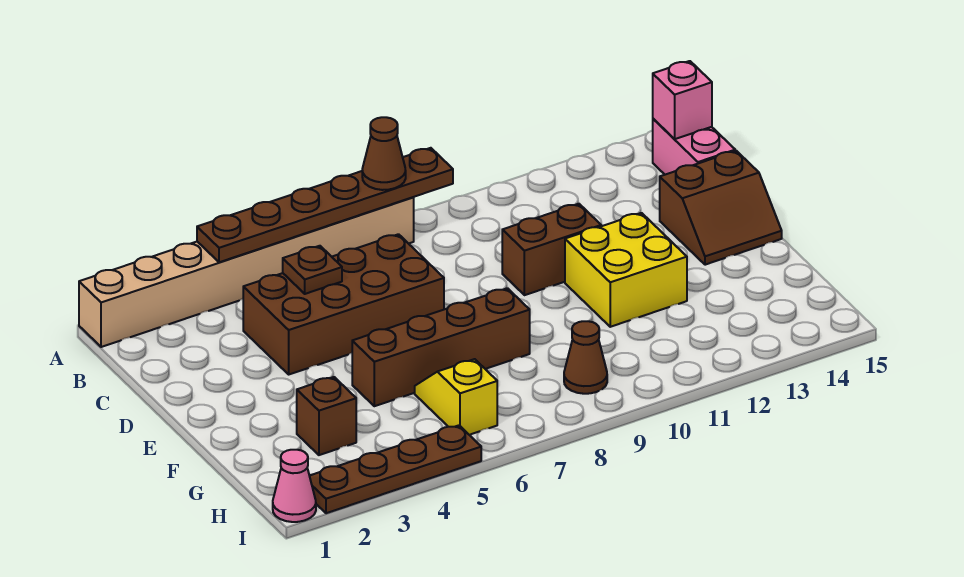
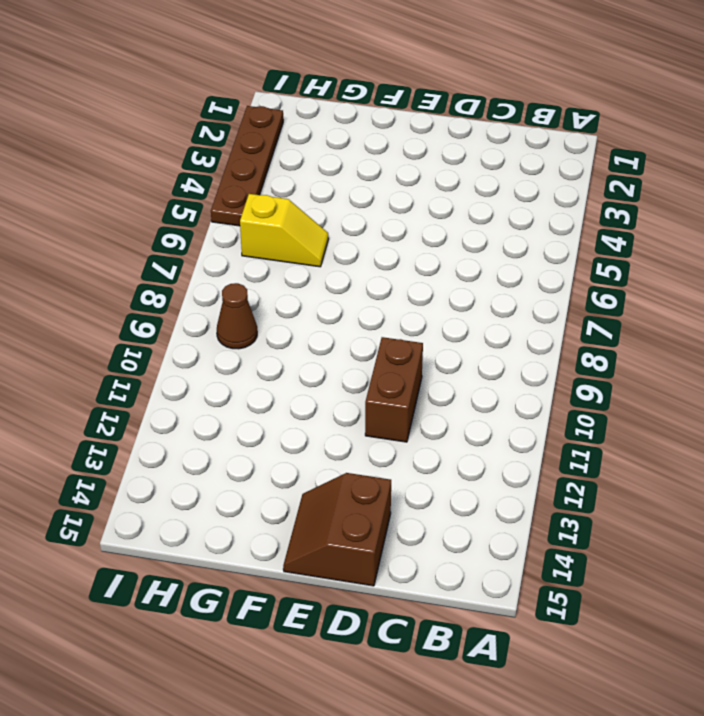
none -> tan brick A1:A8 level 1
none -> pink brick B15:C15 level 1
none -> brown brick C4:D7 level 1

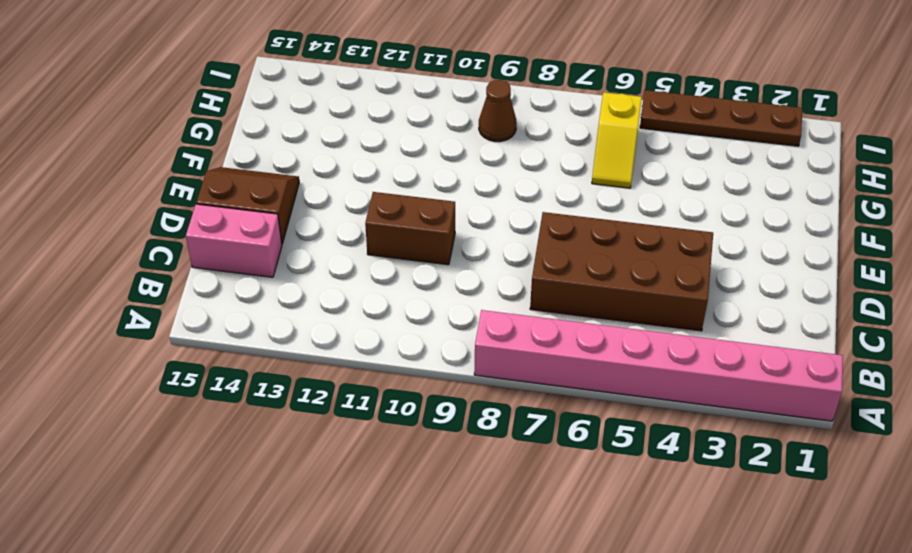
pink brick A1:A8 level 1 -> tan brick A1:A8 level 1
pink brick C14:C15 level 1 -> pink brick B15:C15 level 1
none -> yellow brick E11:F12 level 1
none -> brown brick F5:F8 level 1
none -> brown brick G3 level 1

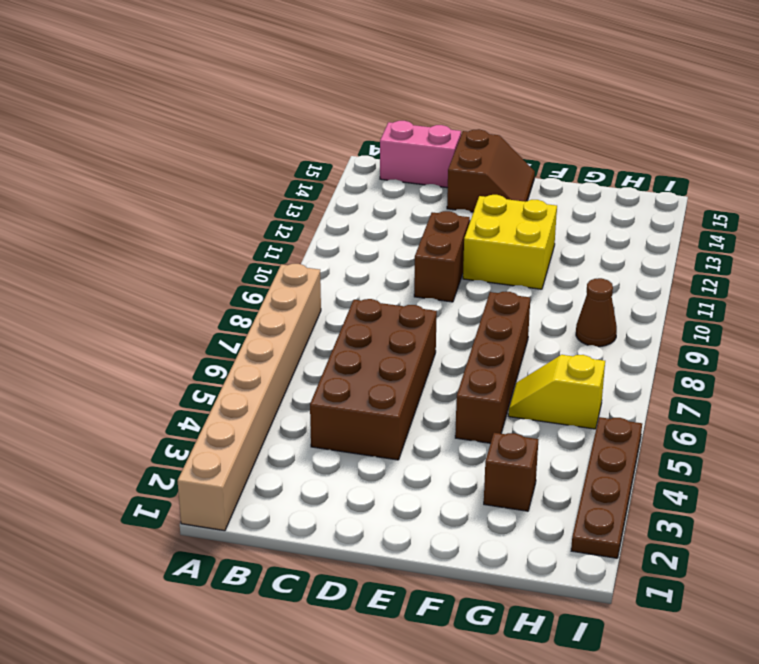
none -> pink cone I1 level 1
none -> brown plate A4:A9 level 2
none -> pink brick B15 level 2

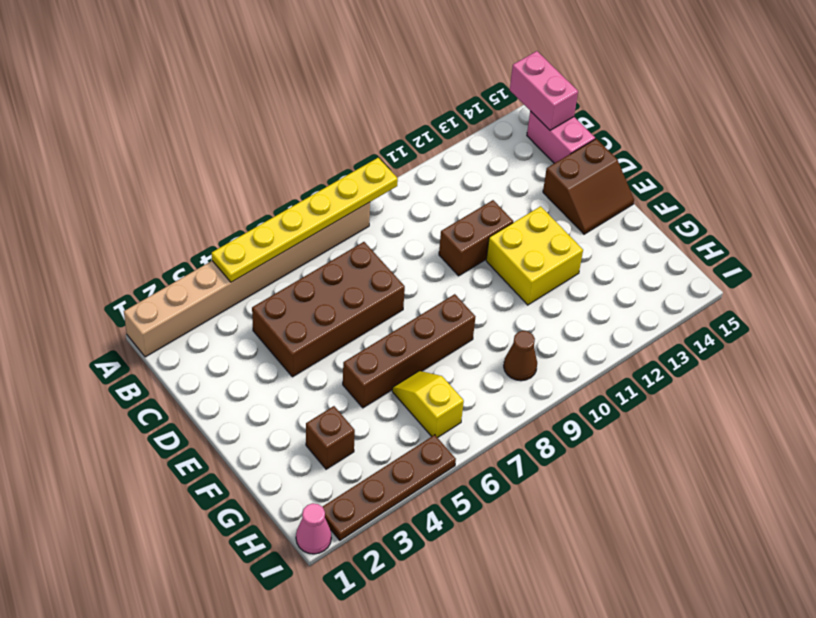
yellow plate A4:A9 level 2 -> brown plate A4:A9 level 2
pink brick A15:B15 level 2 -> pink brick B15 level 2
none -> brown plate C5 level 2
none -> brown cone A8 level 3

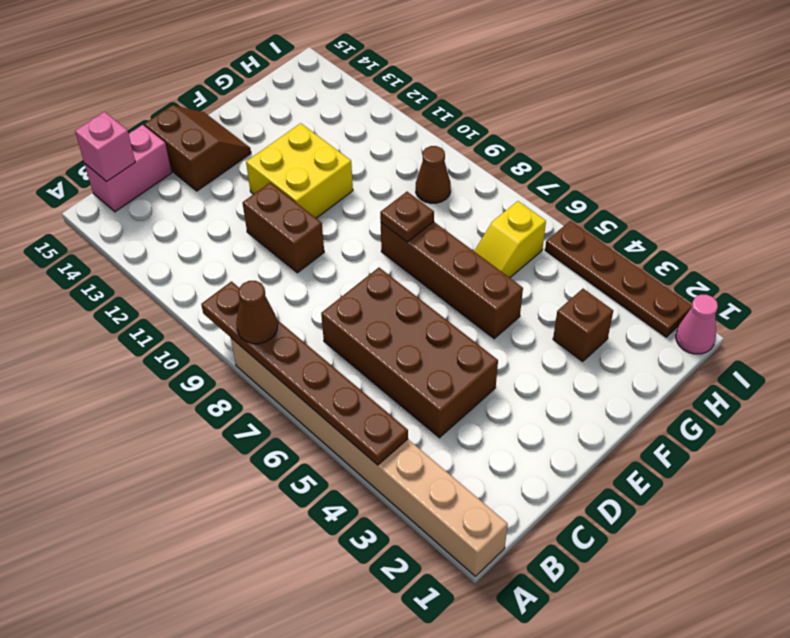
brown plate F8 level 2 -> brown plate C5 level 2

